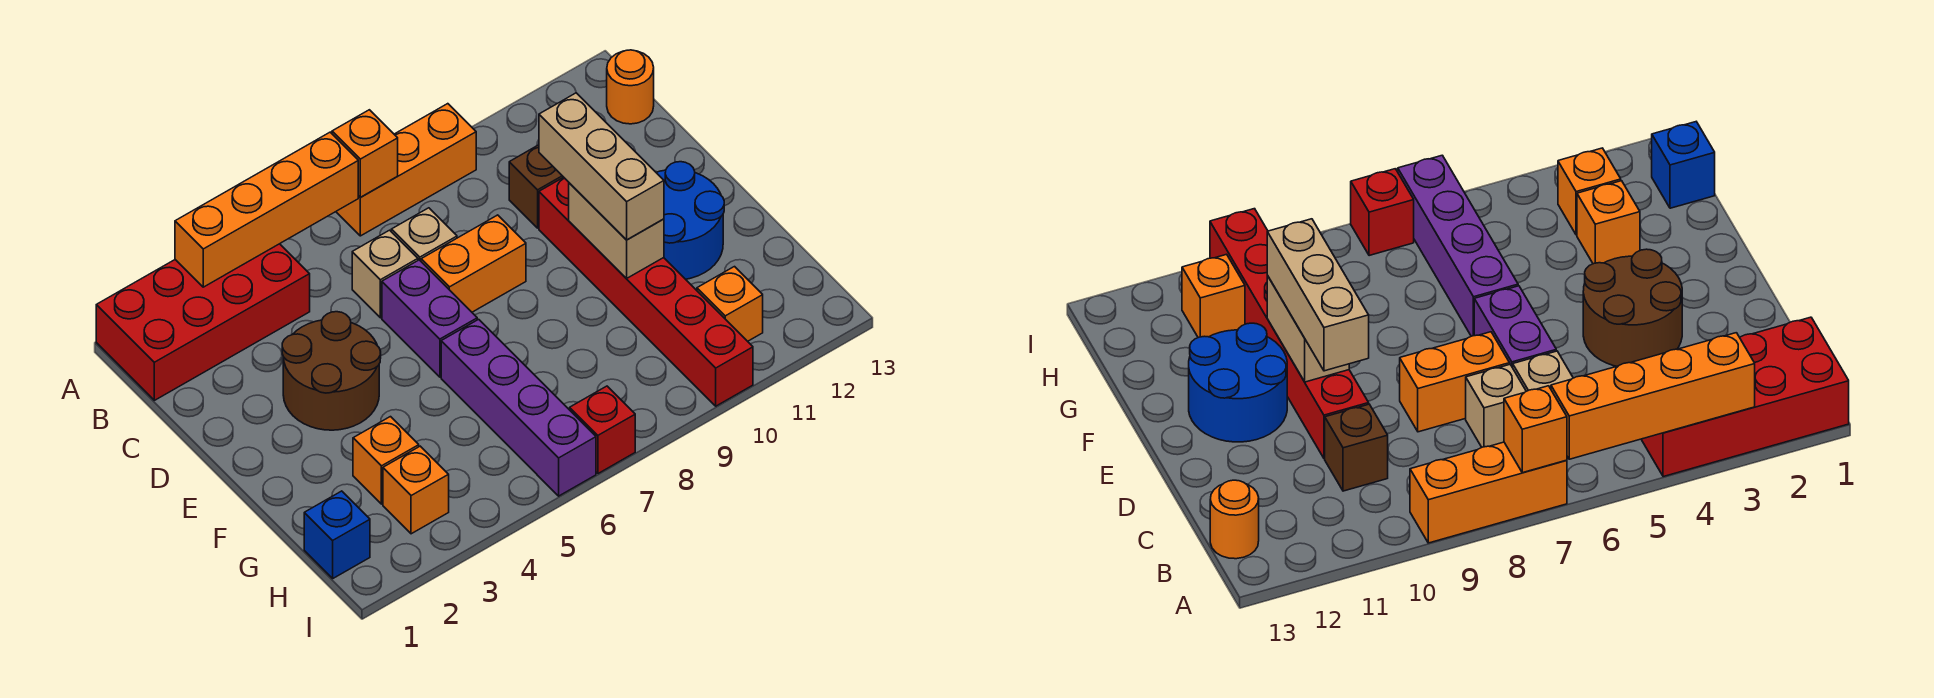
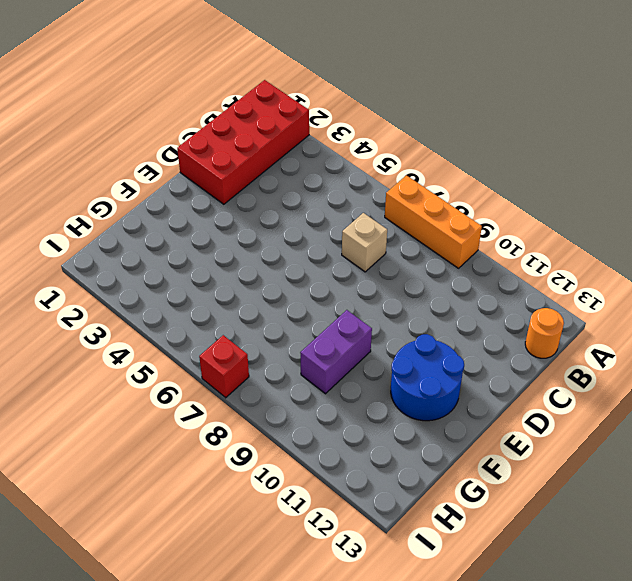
red brick A1:D2 level 1 -> red brick A1:B4 level 1
purple brick F9:G9 level 1 -> purple brick D6:E6 level 1
none -> tan brick C6 level 1
none -> brown brick C10 level 1
none -> brown round brick D3:E4 level 1

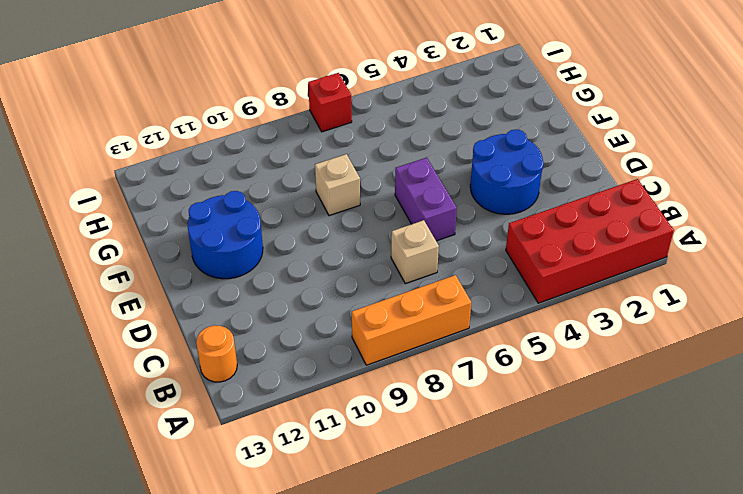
blue round brick D3:E4 level 1 -> brown round brick D3:E4 level 1
tan brick F8 level 1 -> tan brick C6 level 1
none -> brown brick C10 level 1
none -> orange brick D7:D8 level 1
none -> red brick D10:I10 level 1

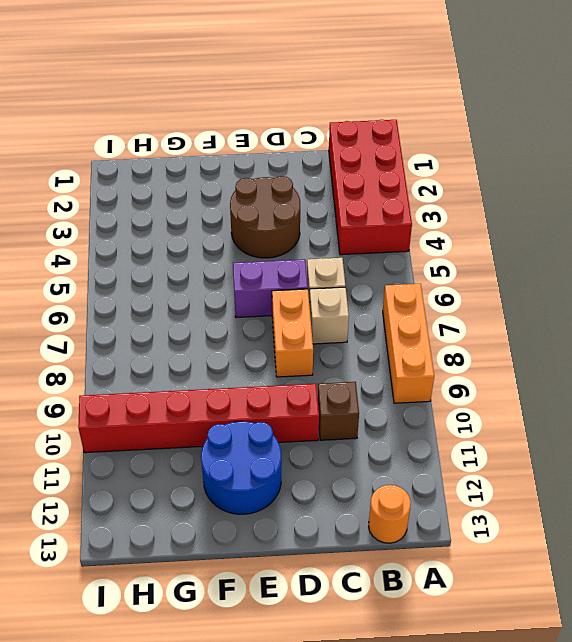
none -> purple brick F6:I6 level 1
none -> orange brick G3 level 1
none -> blue brick H1 level 1

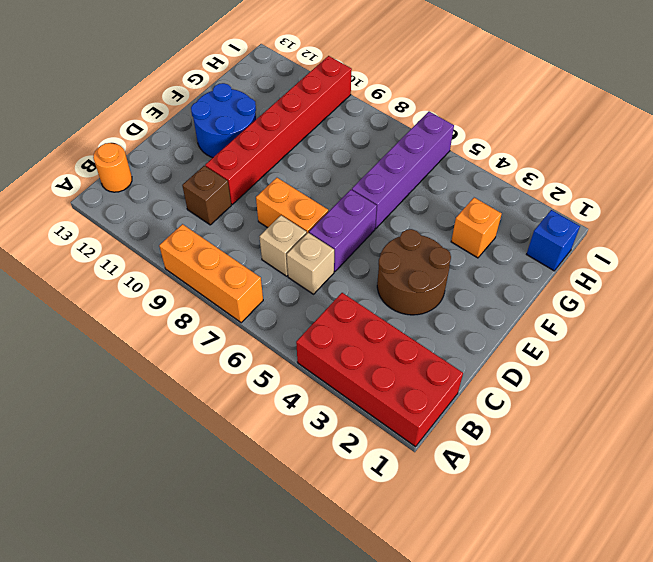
none -> orange brick H3 level 1
none -> orange brick H11 level 1
none -> red brick I7 level 1

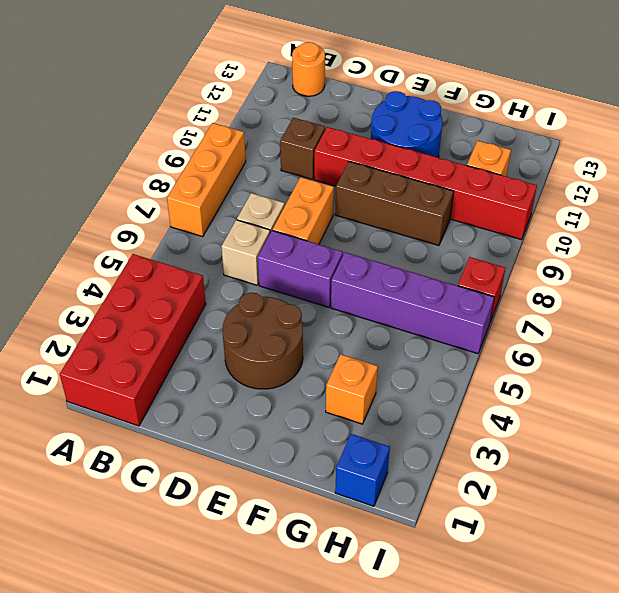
brown brick E9:G9 level 1 -> none
none -> orange brick H3 level 1
none -> orange brick A3:A6 level 2
none -> orange brick A7 level 2

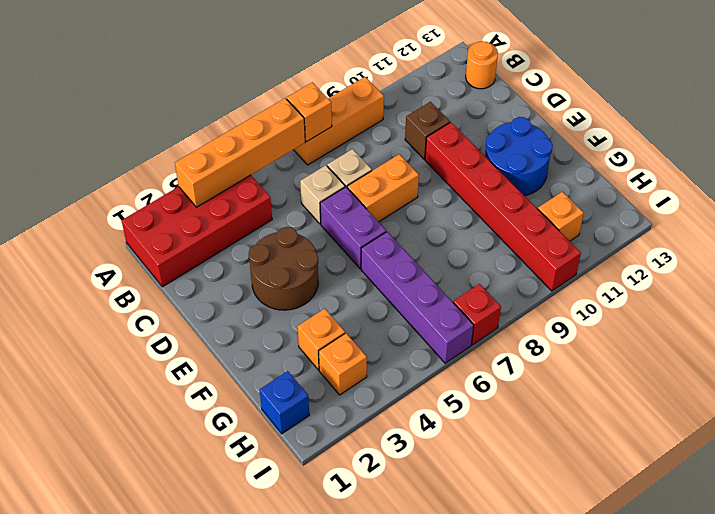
none -> tan brick E10:F10 level 2
none -> tan brick D10:F10 level 3

